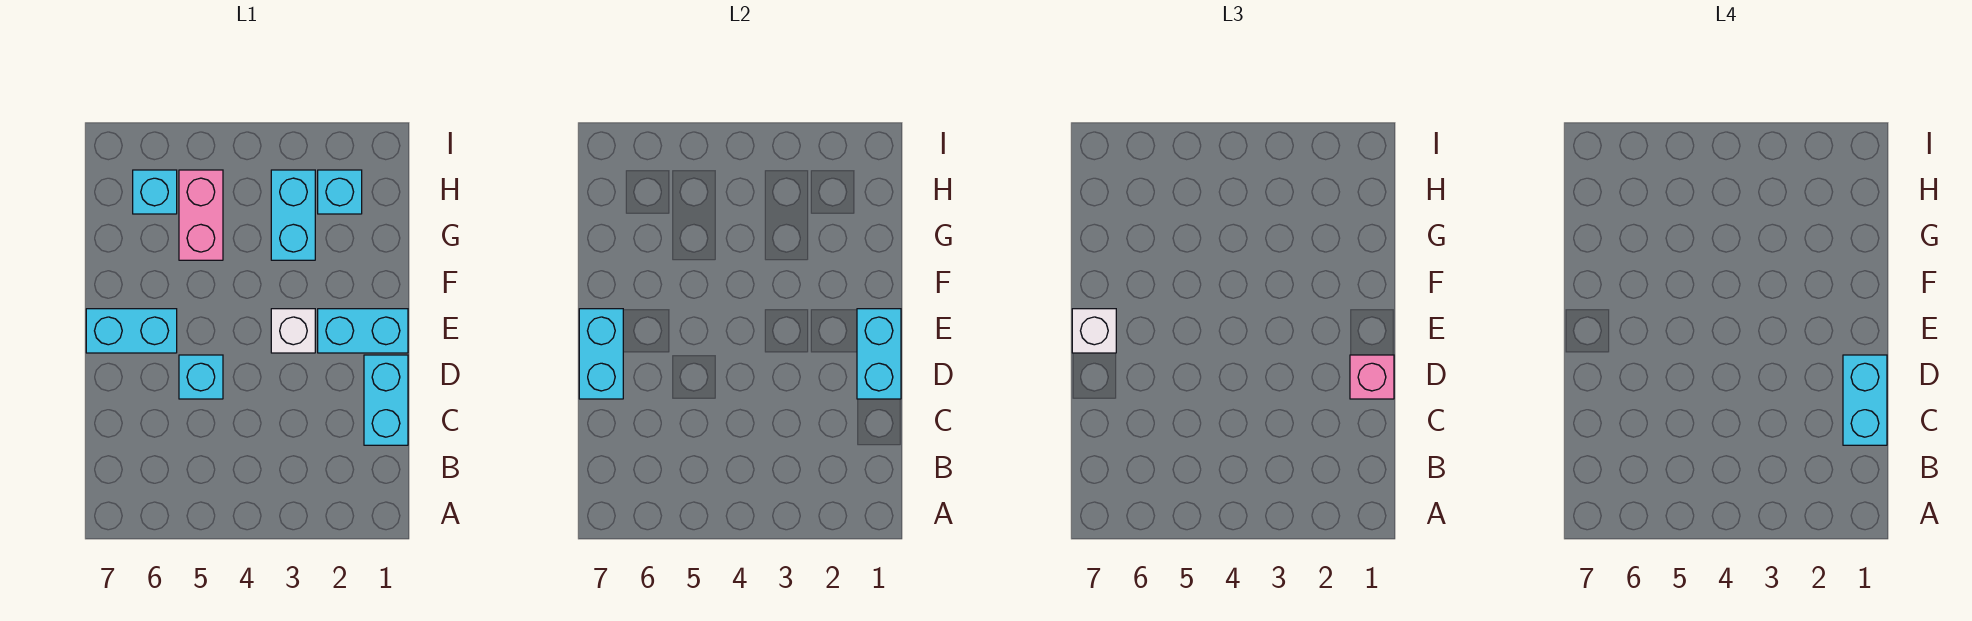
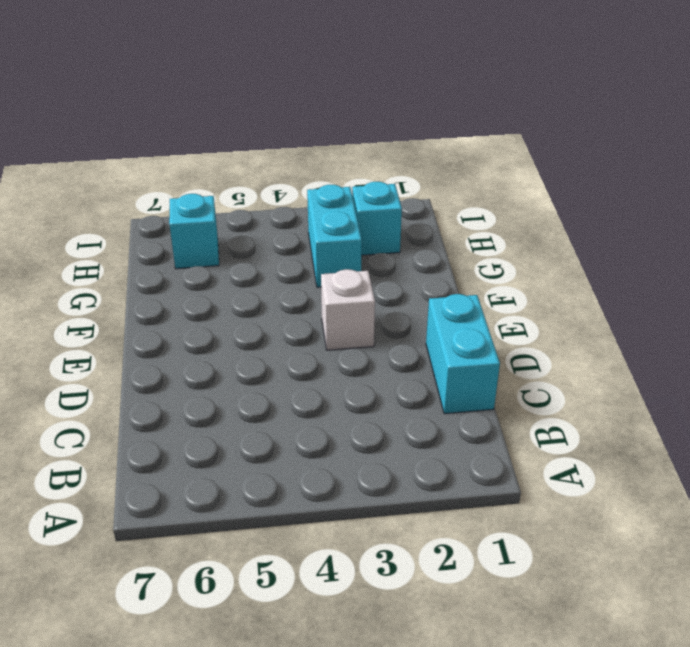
none -> cyan brick D5 level 1
none -> cyan brick E1:E2 level 1
none -> cyan brick E6:E7 level 1

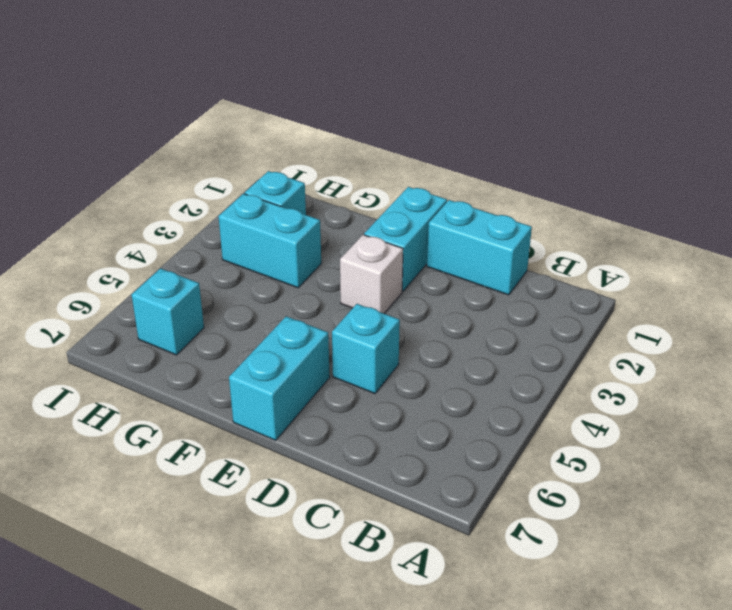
none -> pink brick G5:H5 level 1
none -> cyan brick D1:E1 level 2
none -> cyan brick D7:E7 level 2

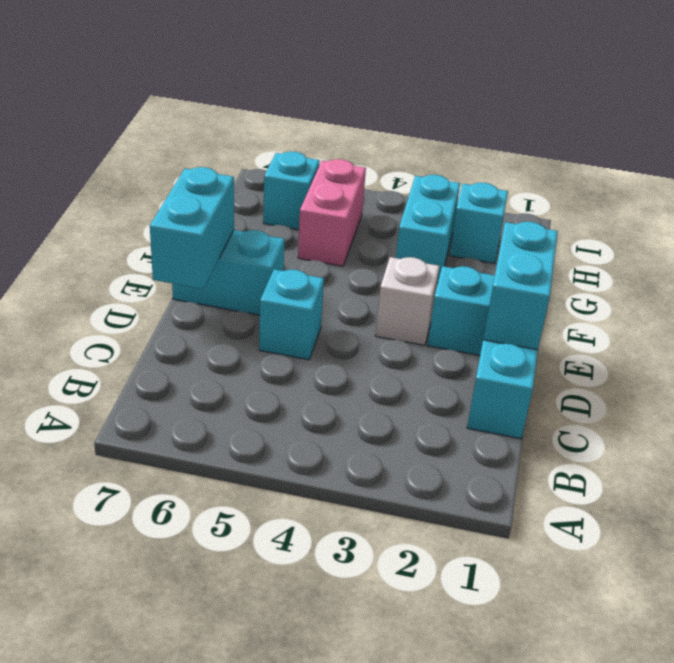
none -> pink brick D1 level 3
none -> white brick E7 level 3
none -> cyan brick C1:D1 level 4

